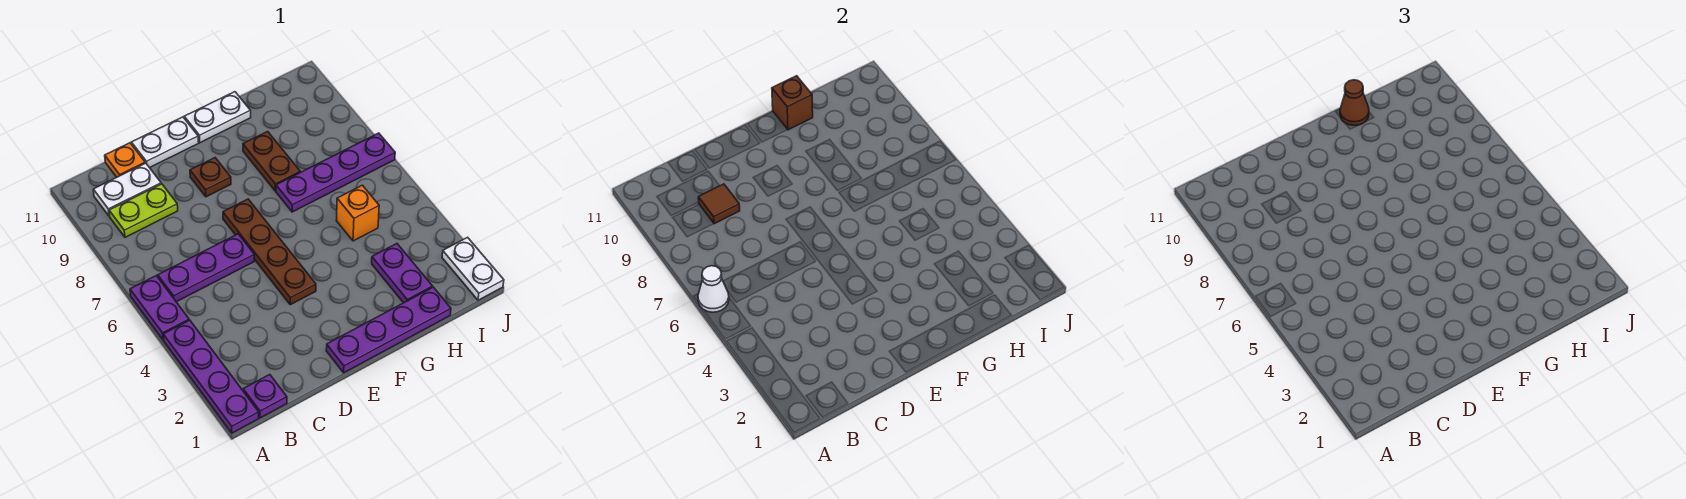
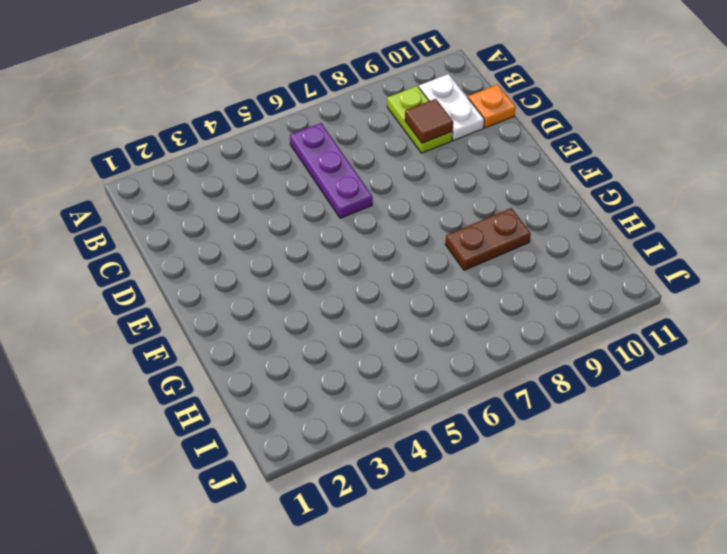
none -> purple plate A1:A4 level 1
none -> purple plate A5:A6 level 1
none -> purple plate B1 level 1

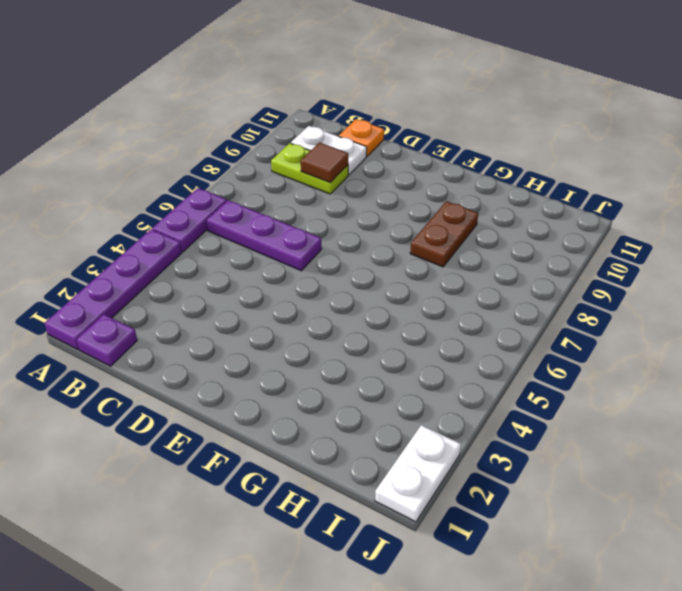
none -> white plate D11:E11 level 1
none -> purple plate E1:H1 level 1
none -> brown plate E4:E7 level 1

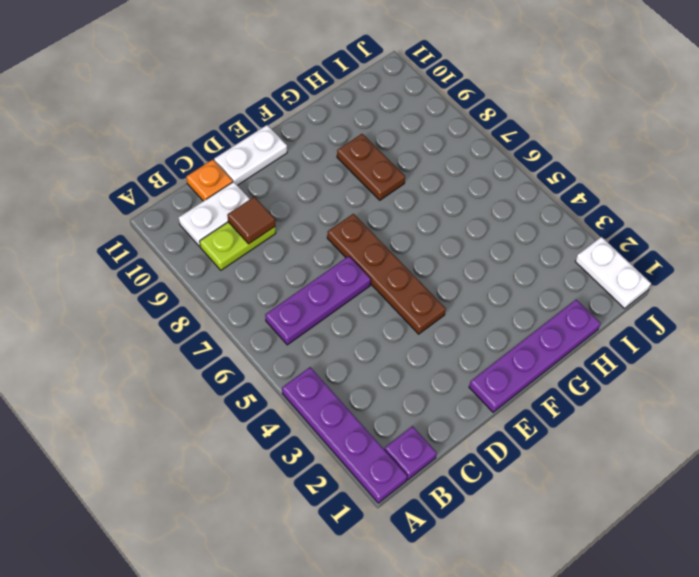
none -> purple plate A5:A6 level 1
none -> brown plate E9 level 1
none -> white plate F11:G11 level 1

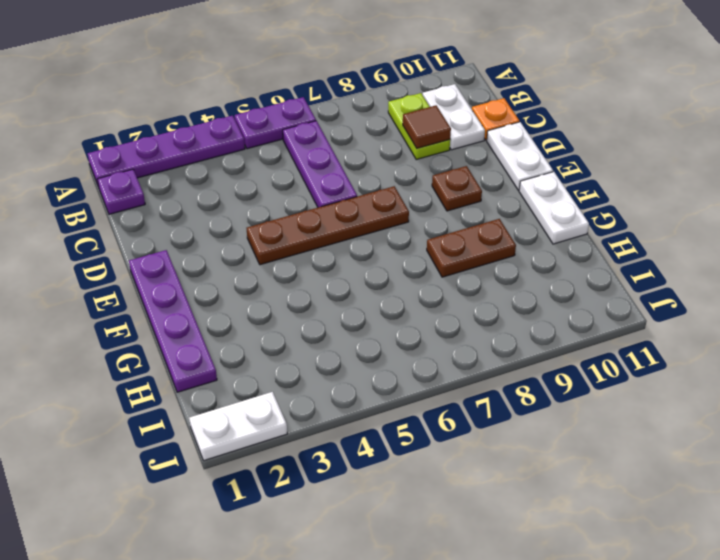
none -> purple plate G7:J7 level 1
none -> purple plate H2:H3 level 1
none -> orange brick H5 level 1

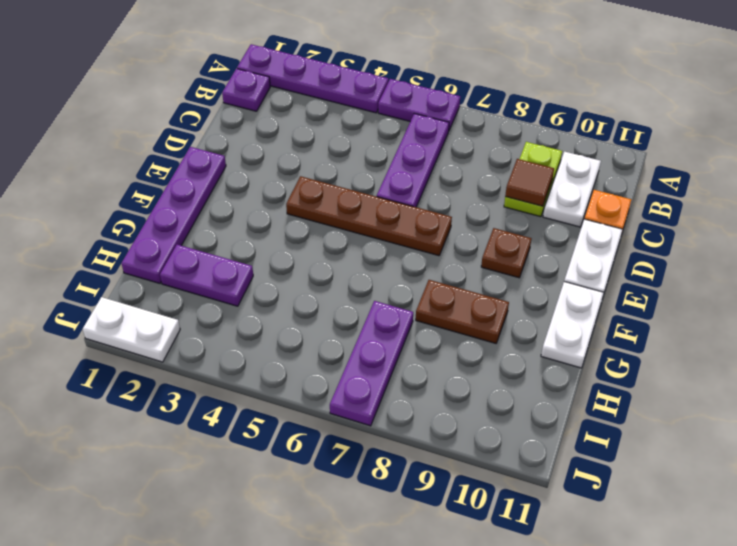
purple plate H7:J7 level 1 -> purple plate G7:J7 level 1
none -> orange brick H5 level 1
none -> white cone A6 level 2
none -> brown brick G11 level 2

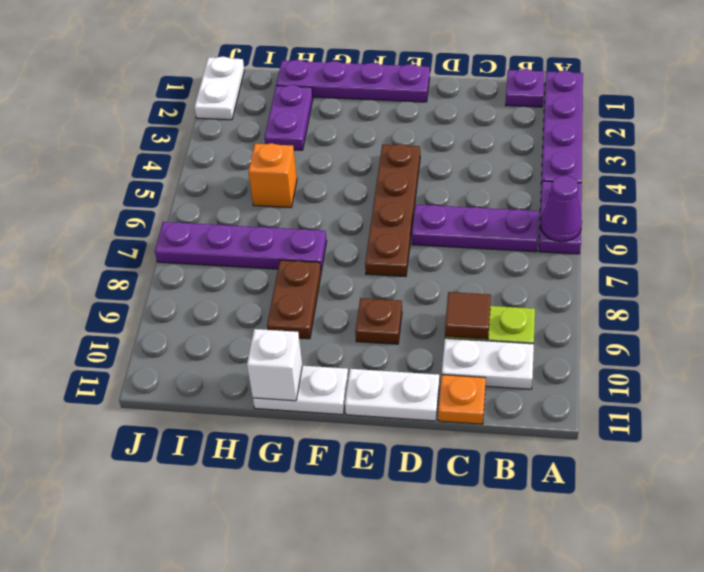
purple cone A6 level 2 -> white cone A6 level 2
white brick G11 level 2 -> brown brick G11 level 2
none -> brown cone G11 level 3

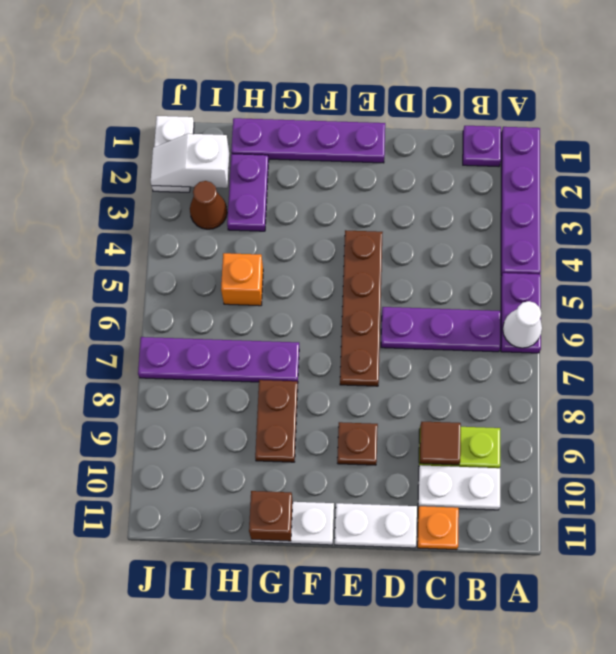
white slope I2:J2 level 2 top I -> none
brown cone I3 level 1 -> brown cone G11 level 3

